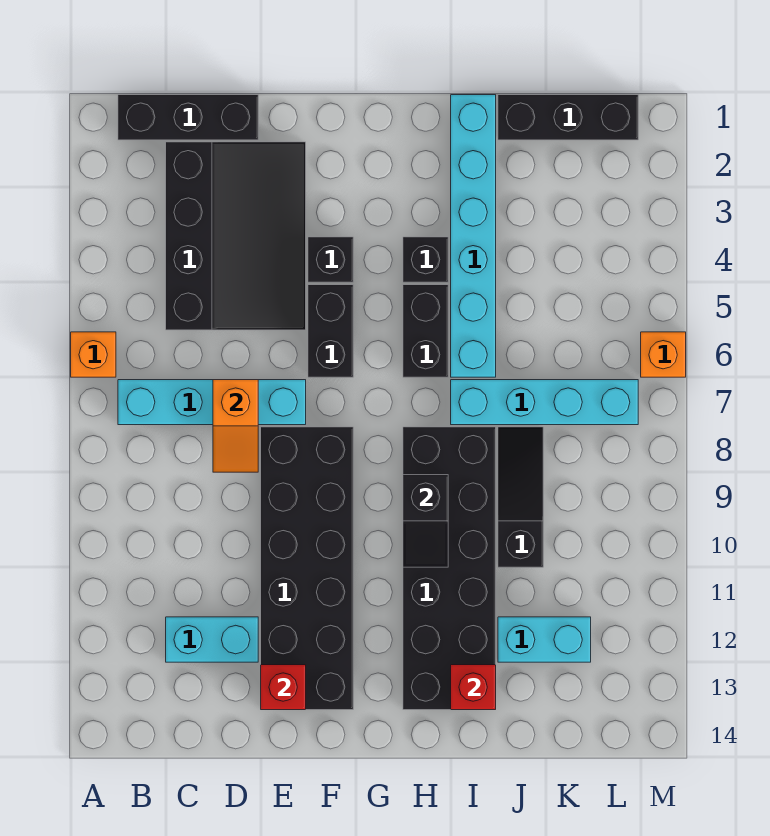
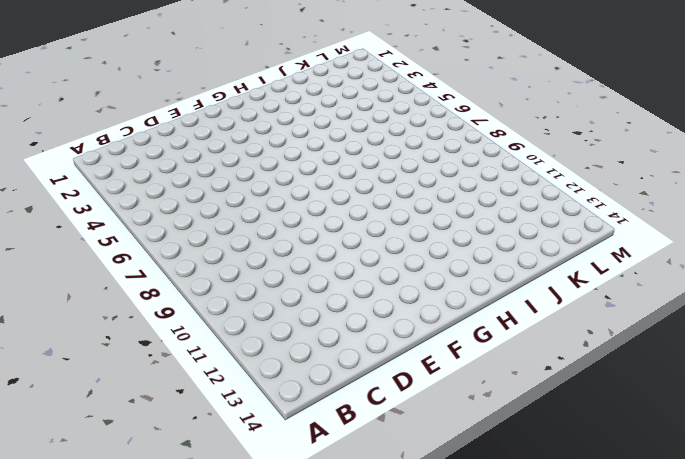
none -> orange brick A6 level 1
none -> black brick B1:D1 level 1
none -> cyan brick B7:E7 level 1

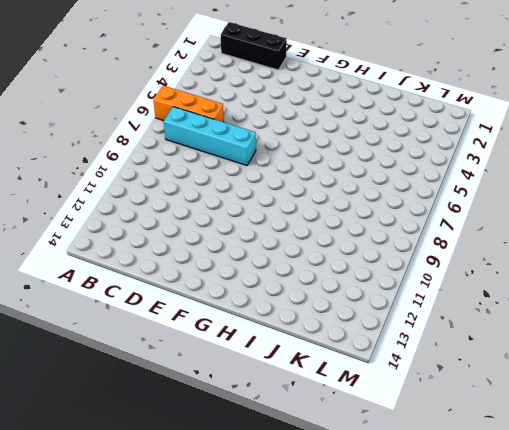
orange brick A6:C6 level 1 -> orange brick A6 level 1
none -> black slope C2:E5 level 1 top C
none -> cyan brick C12:D12 level 1
none -> black brick E8:F13 level 1

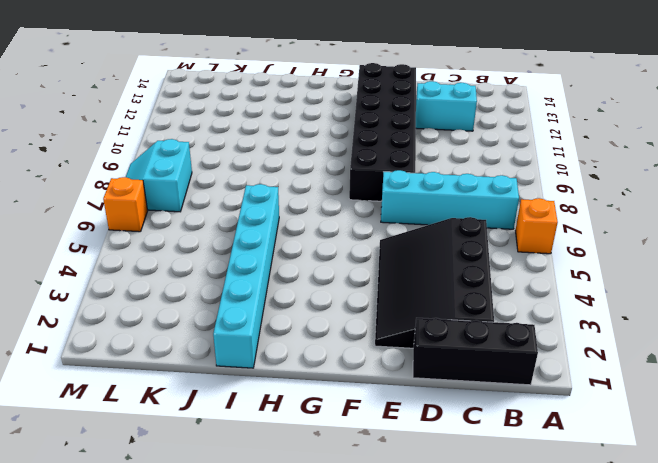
cyan slope L7:M8 level 1 top L -> cyan brick I7:L7 level 1
none -> black brick F4 level 1
none -> black brick F5:F6 level 1
none -> black brick H4 level 1

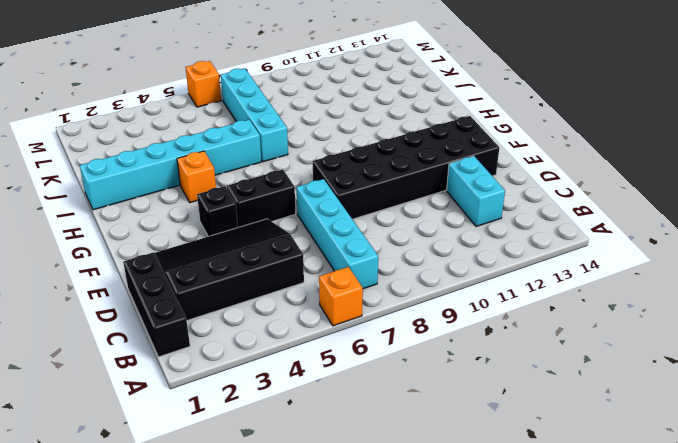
orange brick H4 level 1 -> black brick H4 level 1
none -> black brick H5:H6 level 1
none -> black brick H8:I13 level 1
none -> black brick J1:L1 level 1

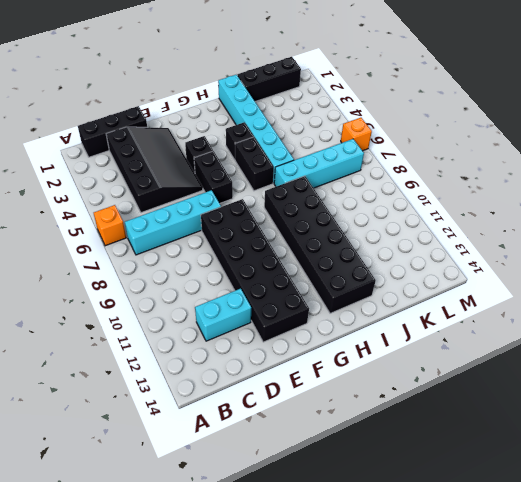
none -> black slope J8:J10 level 1 top 10
none -> cyan brick J12:K12 level 1
none -> orange slope D7:D8 level 2 top 7

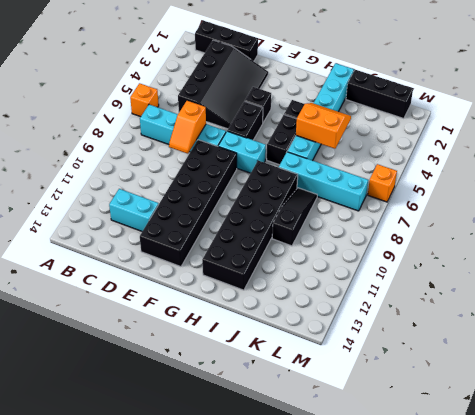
cyan brick F7:G7 level 1 -> cyan brick J12:K12 level 1
orange slope I4:J5 level 2 top 5 -> none
none -> red brick E13 level 2
none -> black slope H9:H10 level 2 top 9
none -> red brick I13 level 2

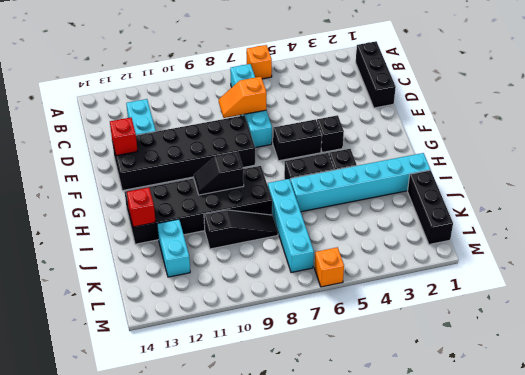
none -> black slope C2:E5 level 1 top C

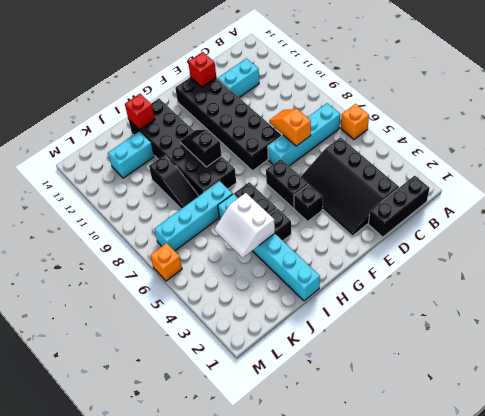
white slope I4:J5 level 2 top I -> none
none -> black brick J1:L1 level 1

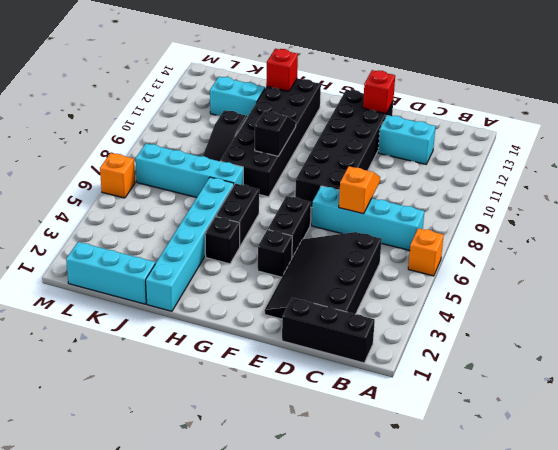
cyan brick J1:L1 level 1 -> black brick J1:L1 level 1

